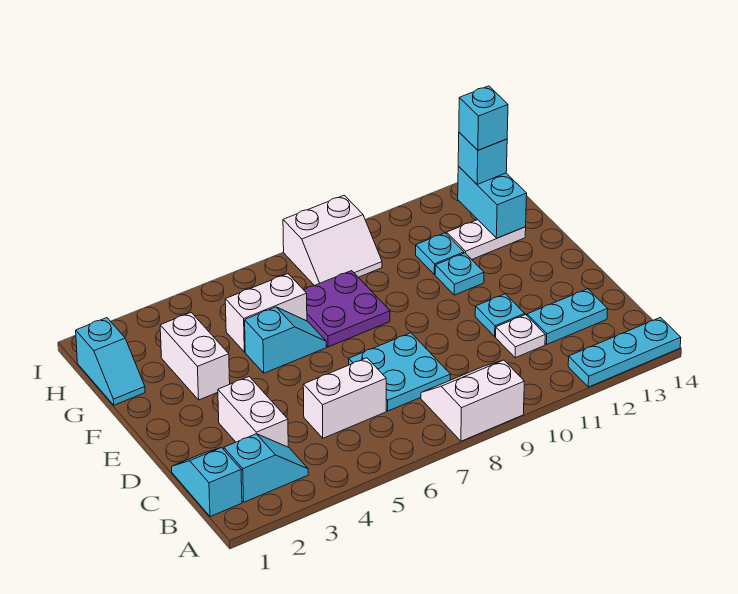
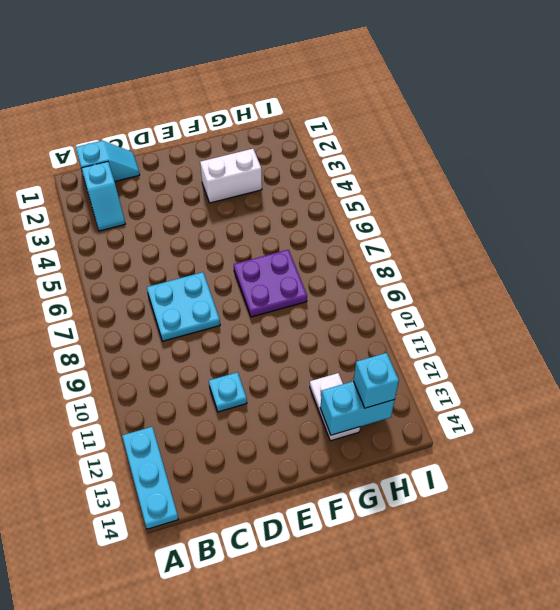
none -> white slope A8:B9 level 1 top A
none -> white brick C3:D3 level 1
none -> white brick C5:C6 level 1

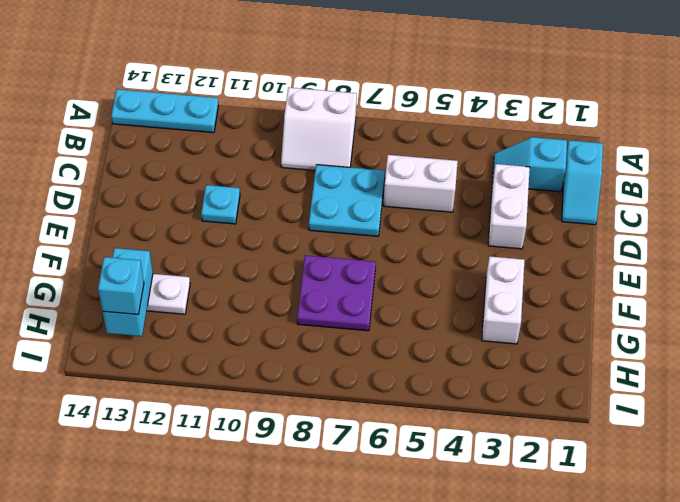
none -> white plate C11 level 1
none -> cyan plate C12:C13 level 1
none -> cyan slope F5:F6 level 1 top 5

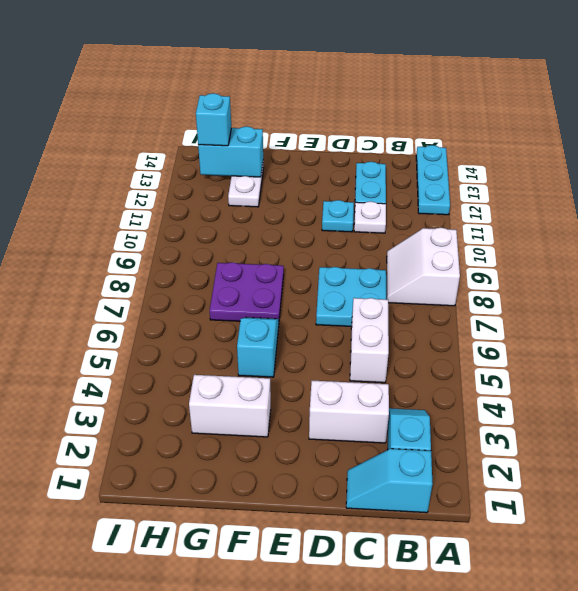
none -> cyan plate F11 level 1
none -> cyan slope G1:H1 level 1 top H
none -> white brick G5:G6 level 1

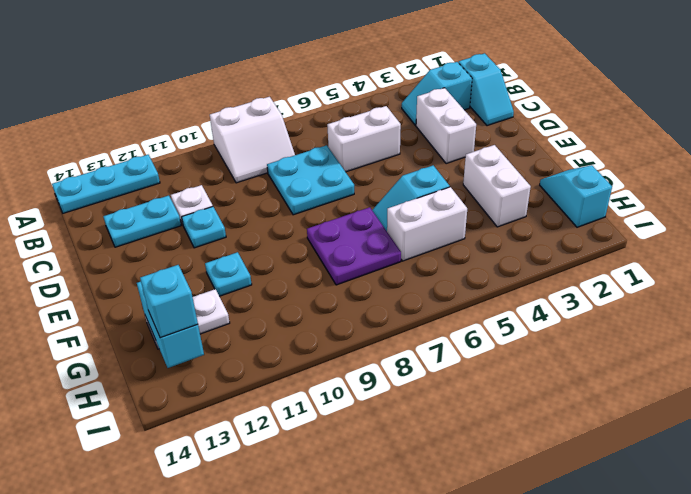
none -> cyan plate G11 level 1
none -> white slope H8:I9 level 1 top I
none -> cyan brick H13 level 4

